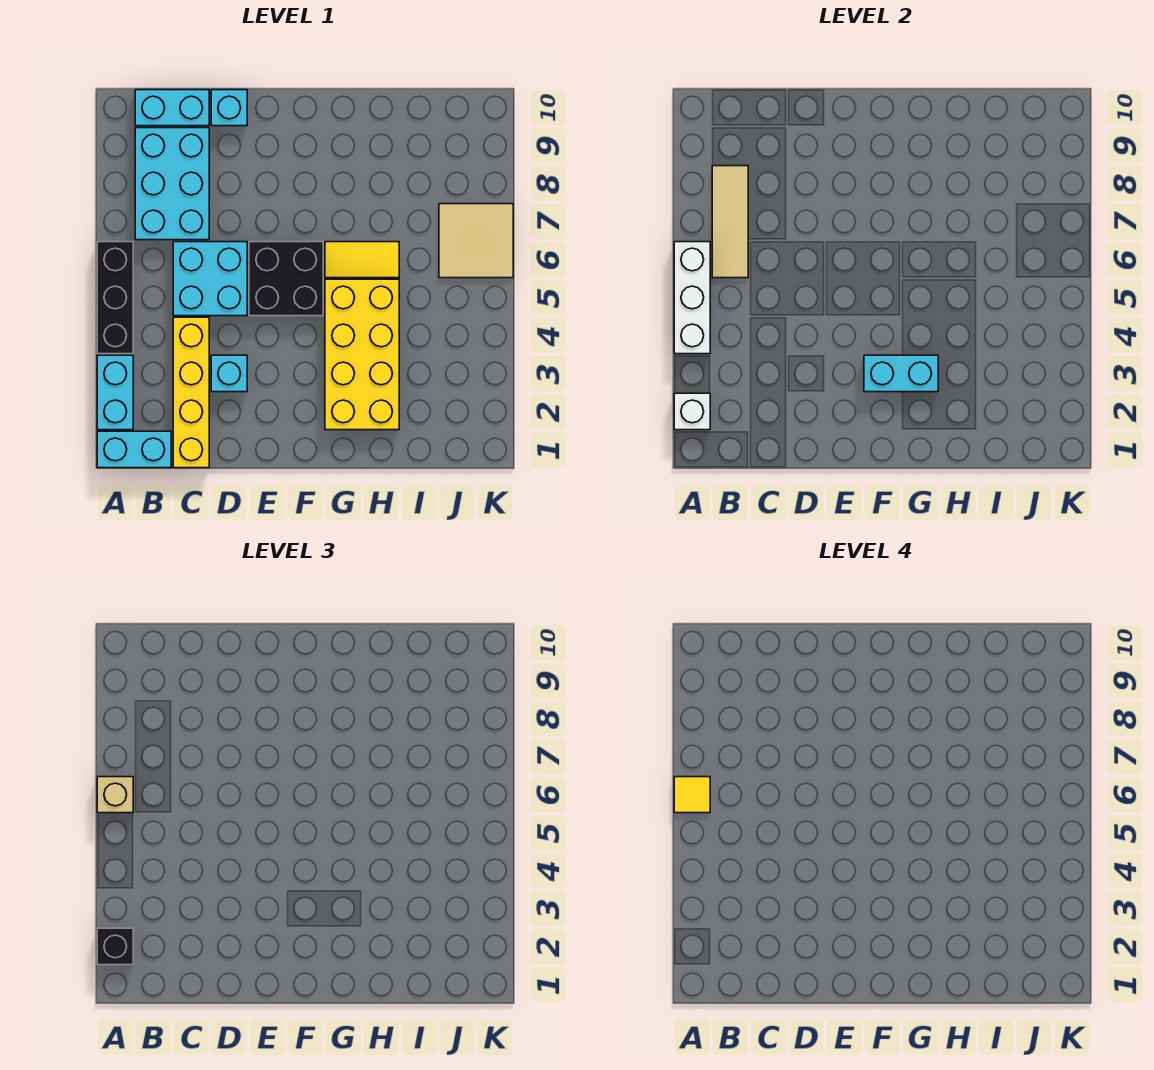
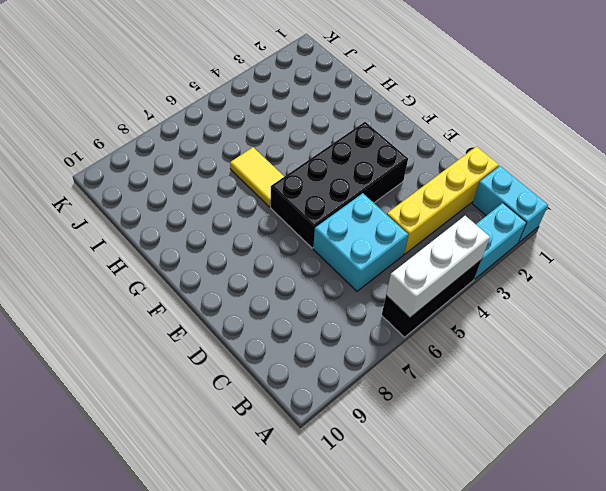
black brick E3:F6 level 1 -> black brick E5:F6 level 1
none -> cyan brick B7:C9 level 1
none -> cyan brick B10:C10 level 1
none -> cyan brick D3 level 1

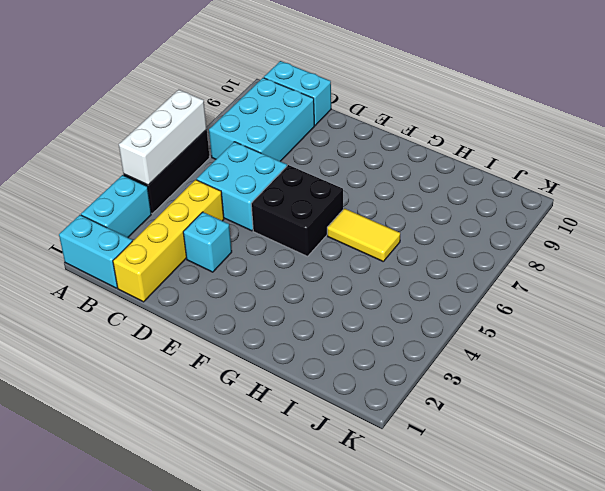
none -> cyan brick D10 level 1
none -> yellow brick G2:H5 level 1
none -> tan tile J6:K7 level 1

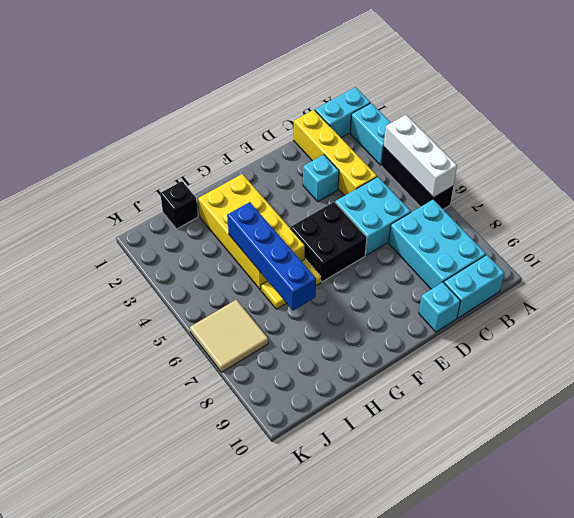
blue brick H4:H7 level 2 -> none
black brick I1 level 1 -> black brick A2 level 3
none -> white brick A2 level 2
none -> tan tile B6:B8 level 2
none -> cyan brick F3:G3 level 2

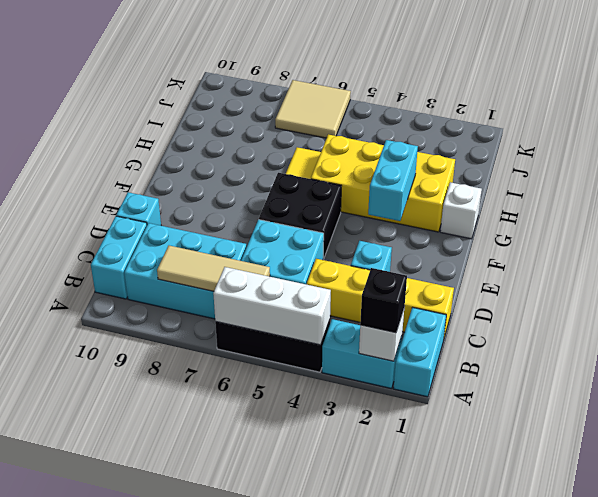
white brick G1 level 1 -> none
none -> tan brick A6 level 3
none -> yellow tile A6 level 4

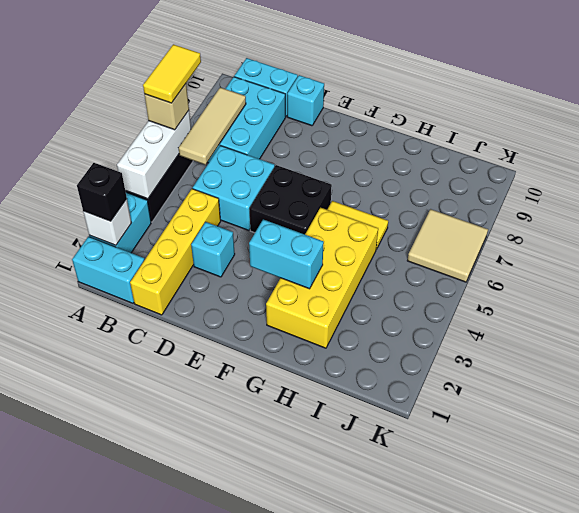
yellow tile A6:A7 level 4 -> yellow tile A6 level 4

